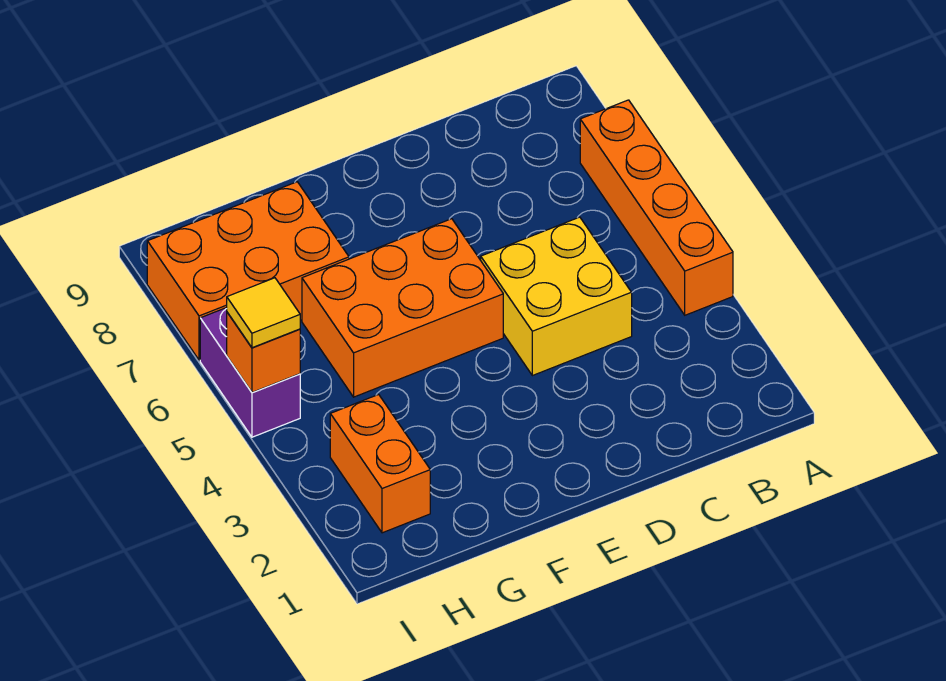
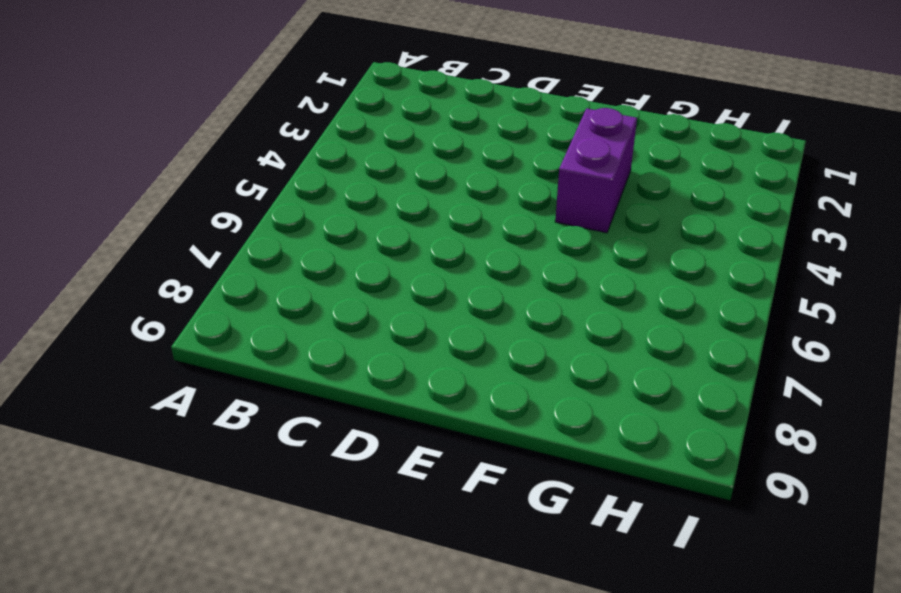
purple brick F3:F4 level 1 -> purple brick I5:I6 level 1
none -> orange brick A4:A7 level 1
none -> yellow brick C4:D5 level 1

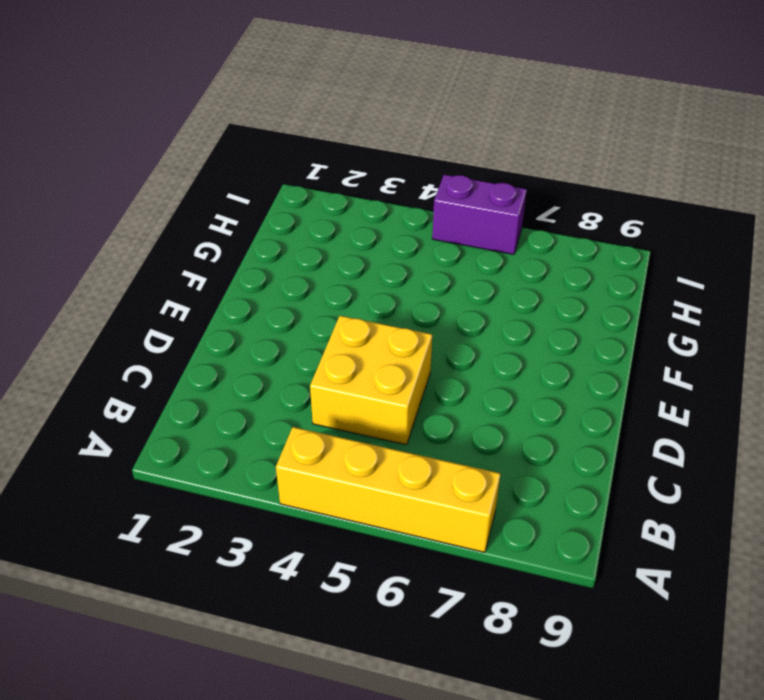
yellow brick A4:A7 level 1 -> orange brick A4:A7 level 1
none -> orange brick E5:G6 level 1
none -> orange brick G7:I8 level 1

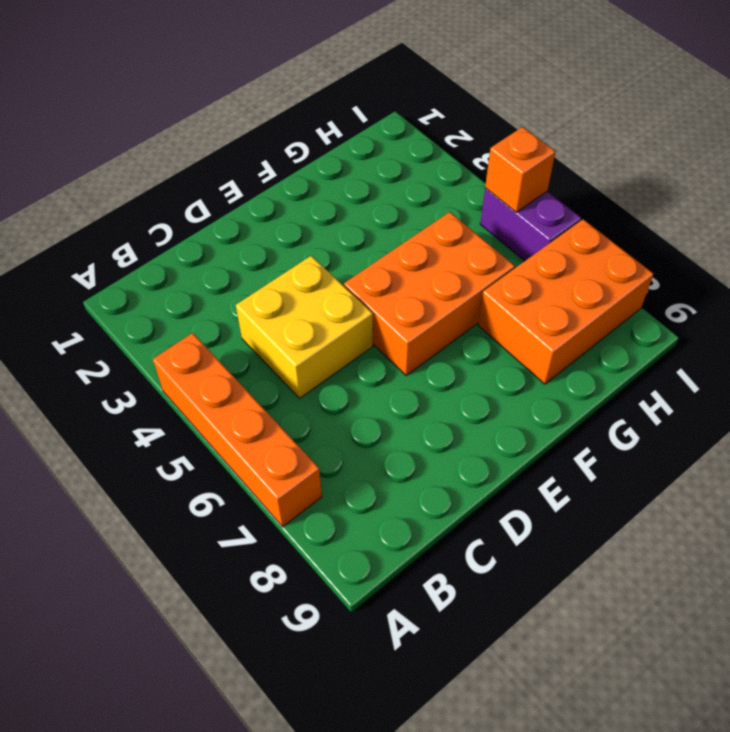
none -> orange brick H2:H3 level 1
none -> yellow tile I5 level 3

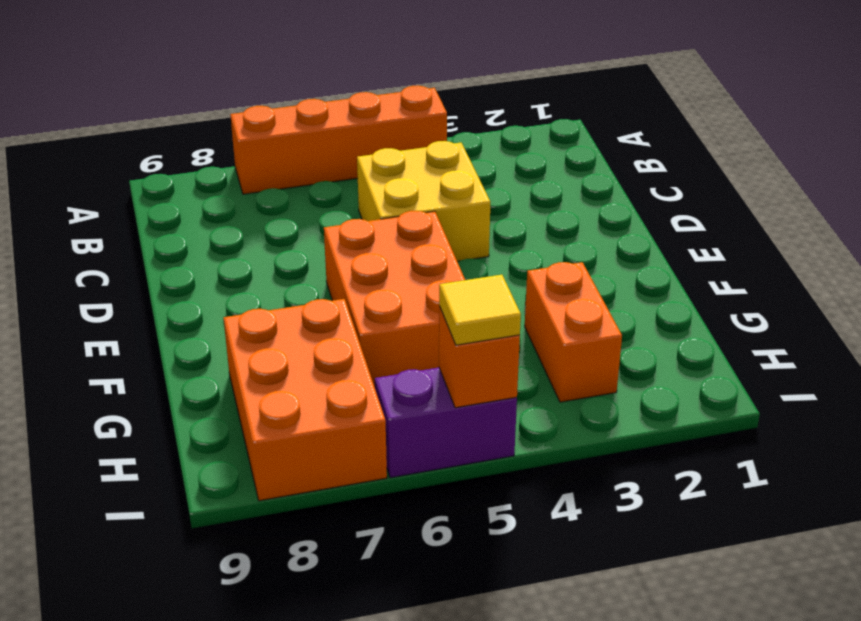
orange brick G3:H3 level 1 -> orange brick H2:H3 level 1

